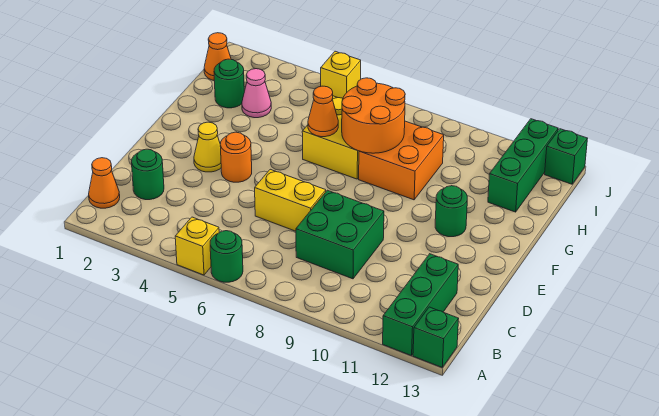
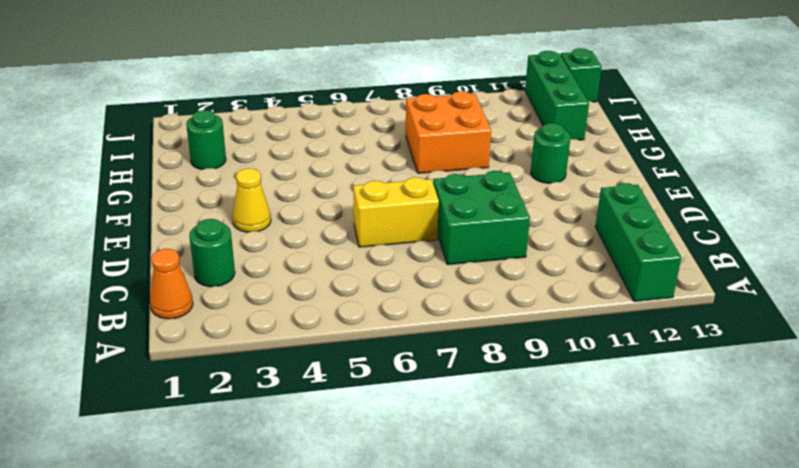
none -> yellow brick A5 level 1
none -> green round brick A6 level 1
none -> green brick A13 level 1

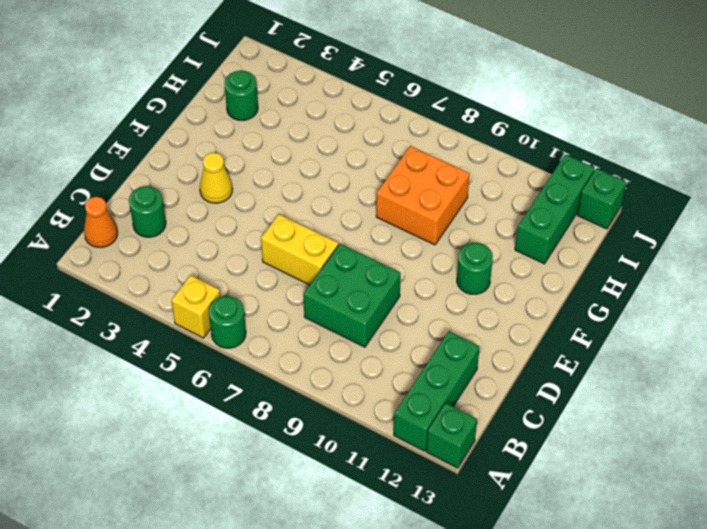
none -> orange round brick E4 level 1
none -> yellow brick G6:H7 level 1
none -> pink cone H3 level 1

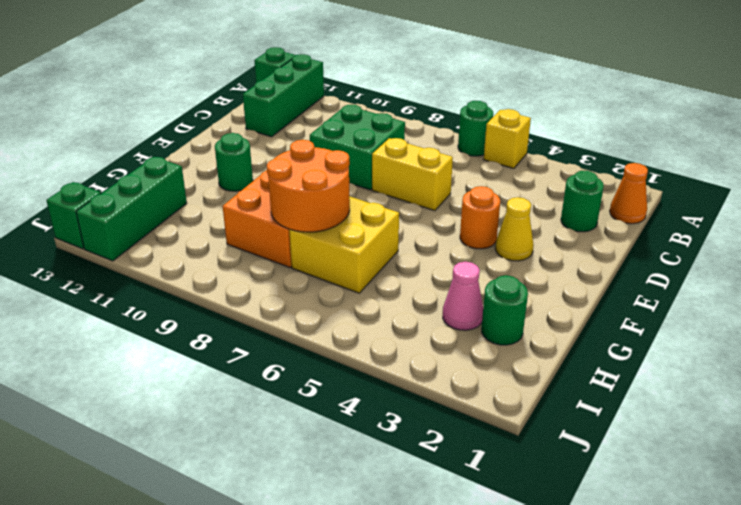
none -> orange cone I1 level 1
none -> yellow brick J5 level 1
none -> orange cone G6 level 2

